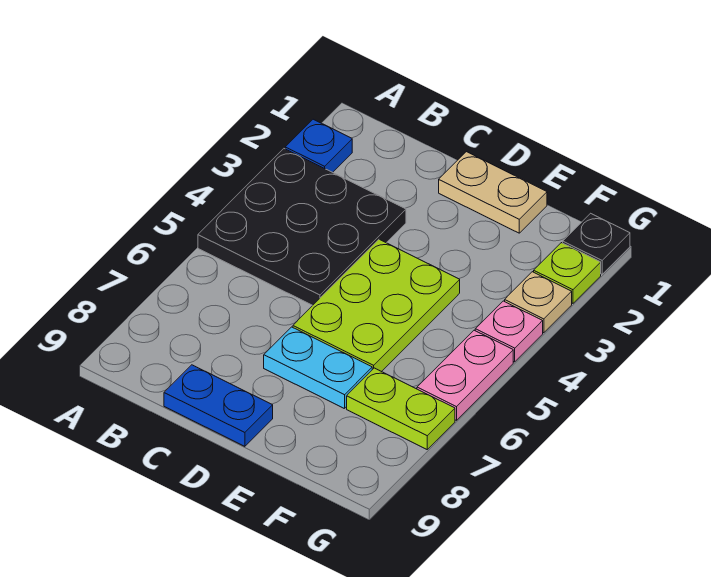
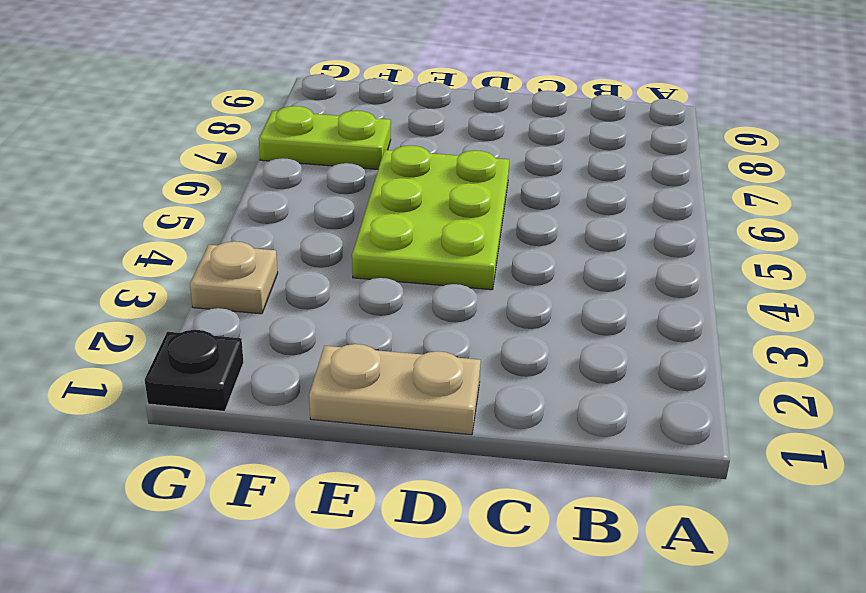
none -> blue plate A2 level 1
none -> black plate A3:C5 level 1
none -> blue plate C9:D9 level 1

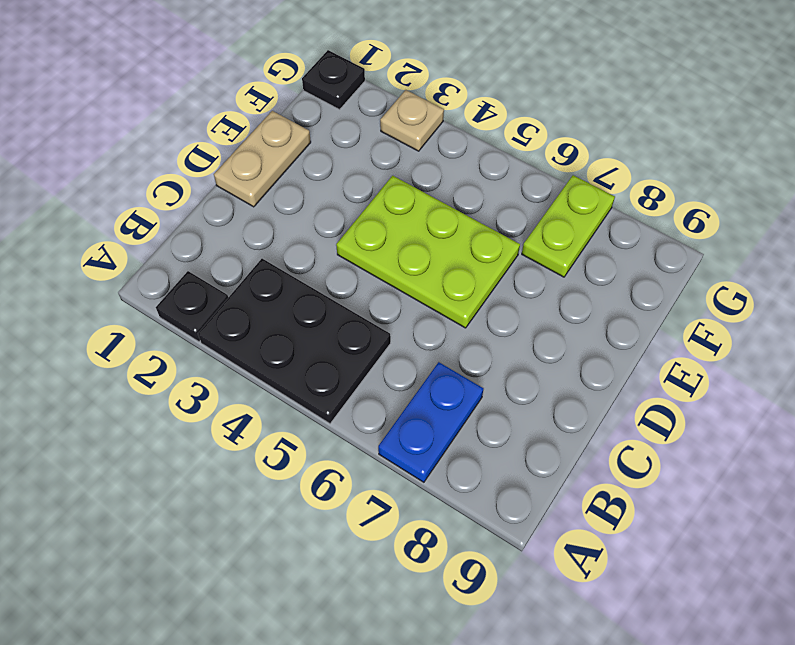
black plate A2 level 1 -> blue plate A2 level 1
black plate A3:B5 level 1 -> black plate A3:C5 level 1
blue plate A7:B7 level 1 -> blue plate C9:D9 level 1
none -> cyan plate D7:E7 level 1
none -> lime plate G2 level 1
none -> pink plate G4 level 1

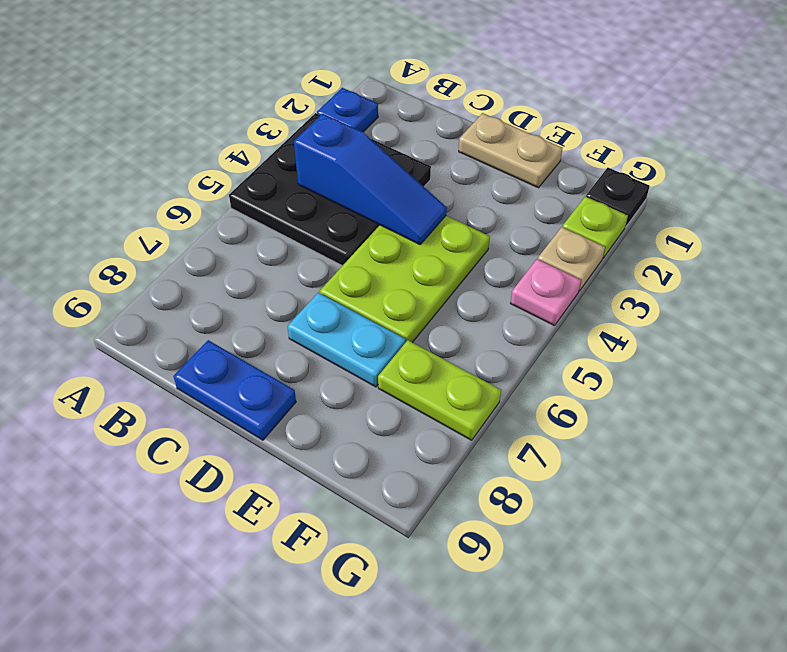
blue slope B4:D4 level 2 top B -> none
none -> pink plate G5:G6 level 1

